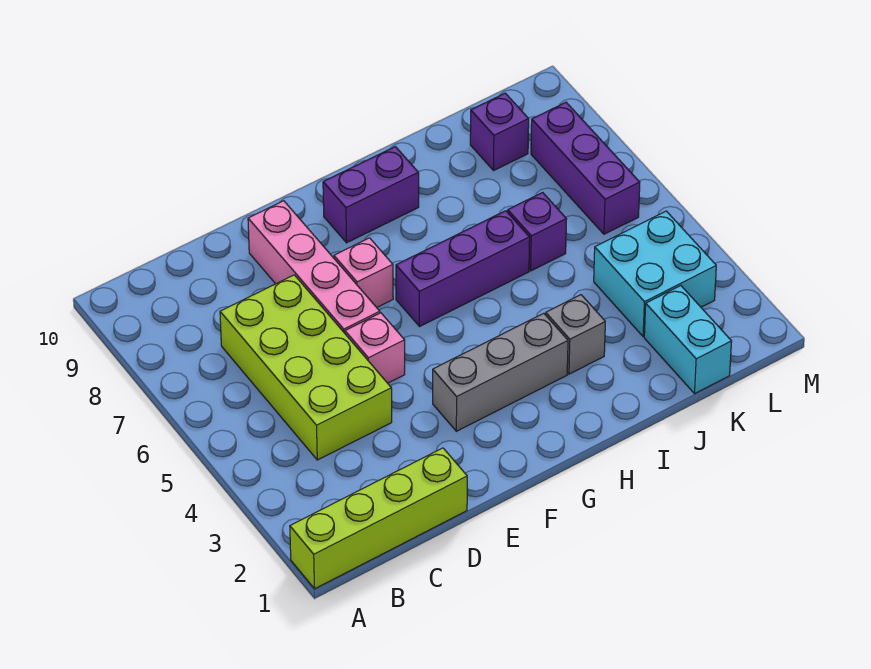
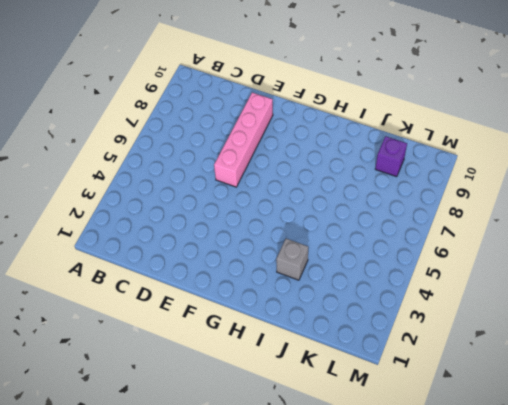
none -> lime brick A1:D1 level 1
none -> lime brick C4:D7 level 1
none -> pink brick E5 level 1

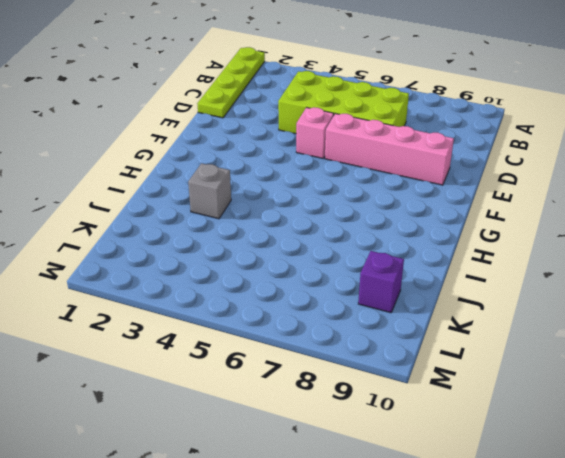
lime plate A1:D1 level 1 -> lime brick A1:D1 level 1
none -> grey brick F3:H3 level 1
none -> pink brick F7 level 1
none -> purple brick G6:I6 level 1

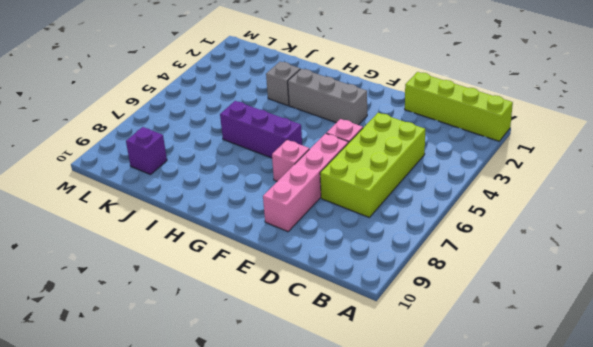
none -> purple brick G9:H9 level 1
none -> purple brick J6 level 1
none -> cyan brick K1:K2 level 1

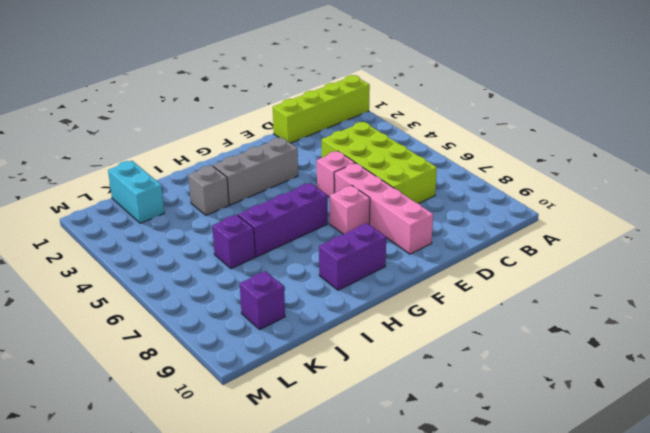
none -> cyan brick K3:L4 level 1
none -> purple brick L6:L8 level 1

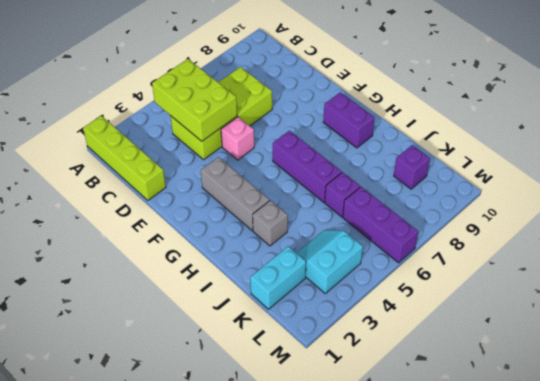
lime brick B4:D5 level 2 -> none
cyan slope K3:L4 level 1 top L -> cyan brick K3:L4 level 1
purple brick K6:M6 level 1 -> purple brick L6:L8 level 1
none -> pink brick E6:E9 level 1
none -> pink brick F7 level 1

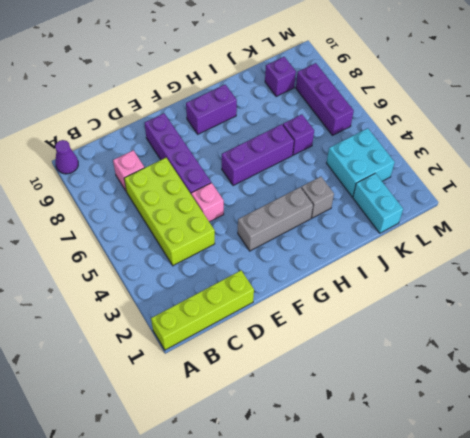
purple cone A10 level 1 -> none
pink brick C8 level 1 -> pink brick F7 level 1
purple brick E6:E9 level 1 -> pink brick E6:E9 level 1

